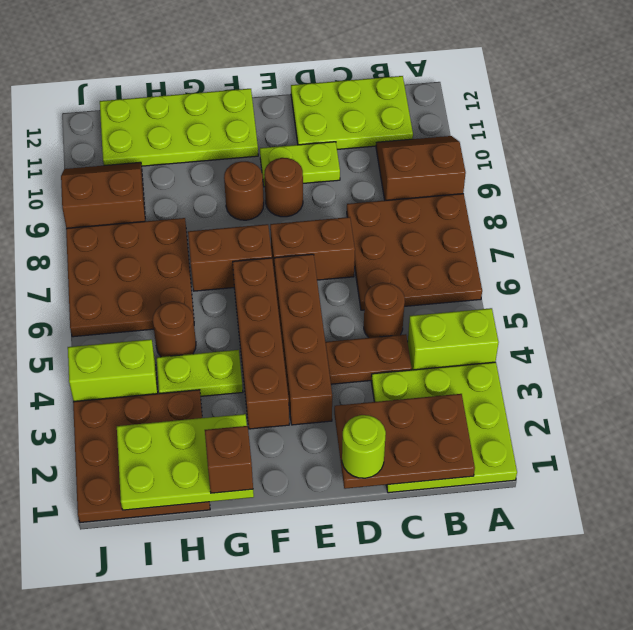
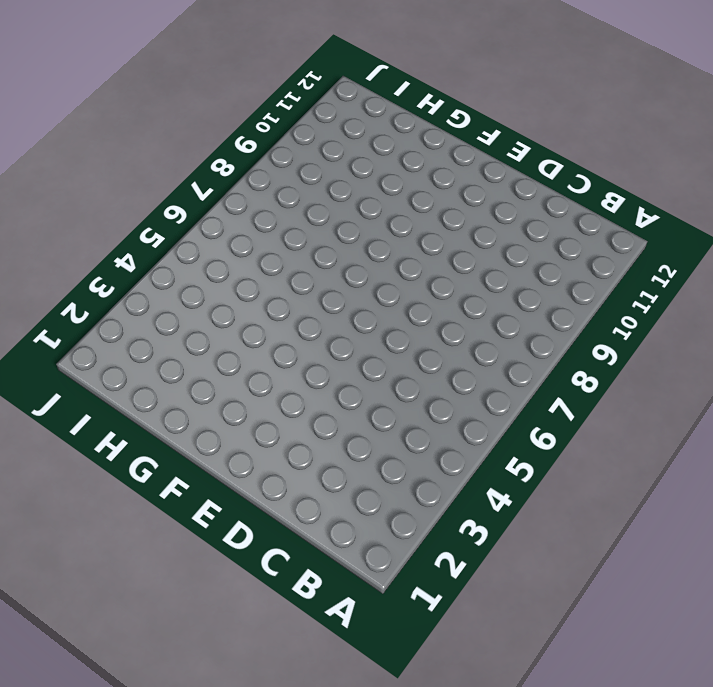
none -> lime plate A1:C3 level 1
none -> lime brick A4:B4 level 1
none -> brown plate A6:C8 level 1

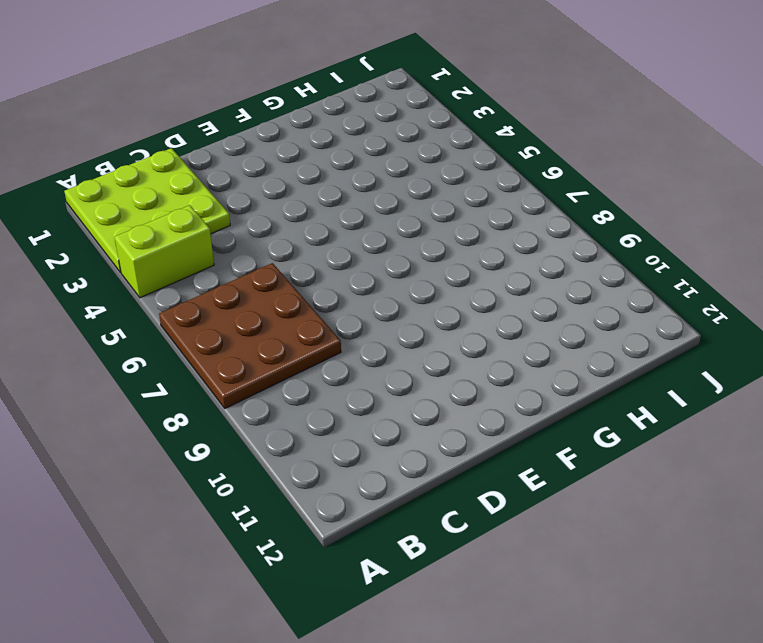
none -> brown slope A9:B10 level 1 top 9
none -> lime plate B11:D12 level 1
none -> brown plate C4:D4 level 1

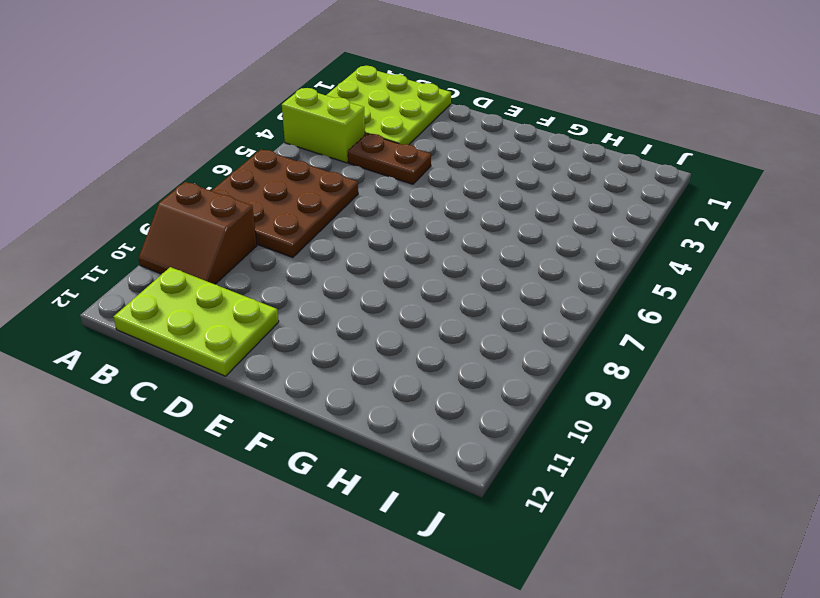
none -> brown round brick C5 level 1
none -> brown brick D7:E7 level 1
none -> lime plate D10:E10 level 1

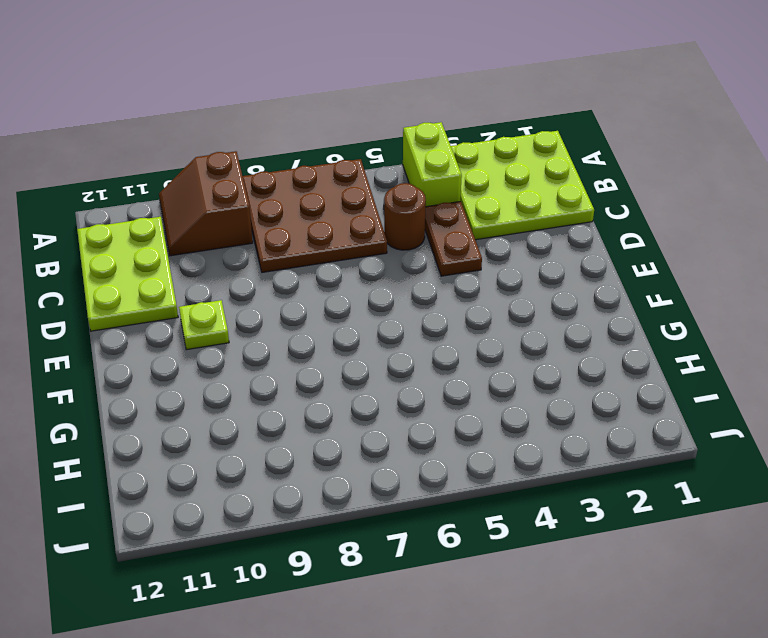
lime plate E10 level 1 -> lime plate D10:E10 level 1
none -> brown brick D7:E7 level 1
none -> brown brick E3:E6 level 1
none -> brown round brick E9 level 1

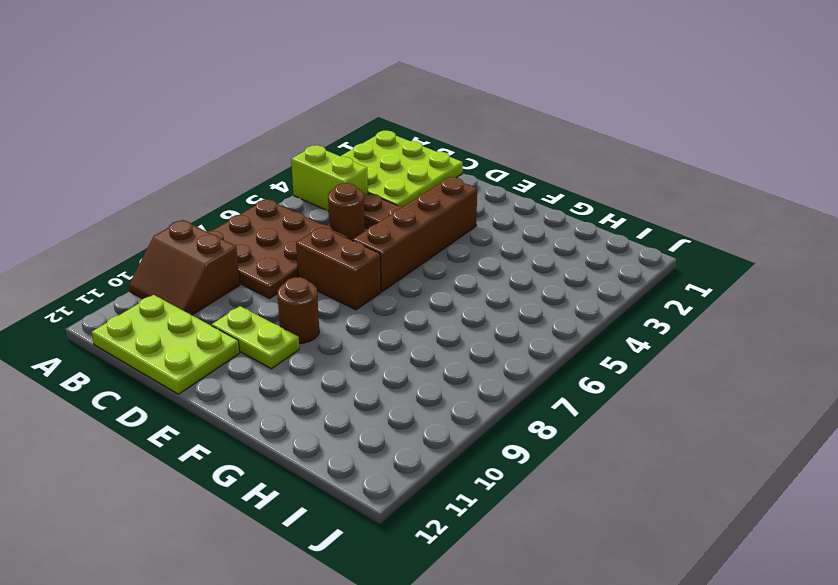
none -> brown brick F3:F6 level 1
none -> brown brick F7:G7 level 1
none -> brown round brick F9 level 1

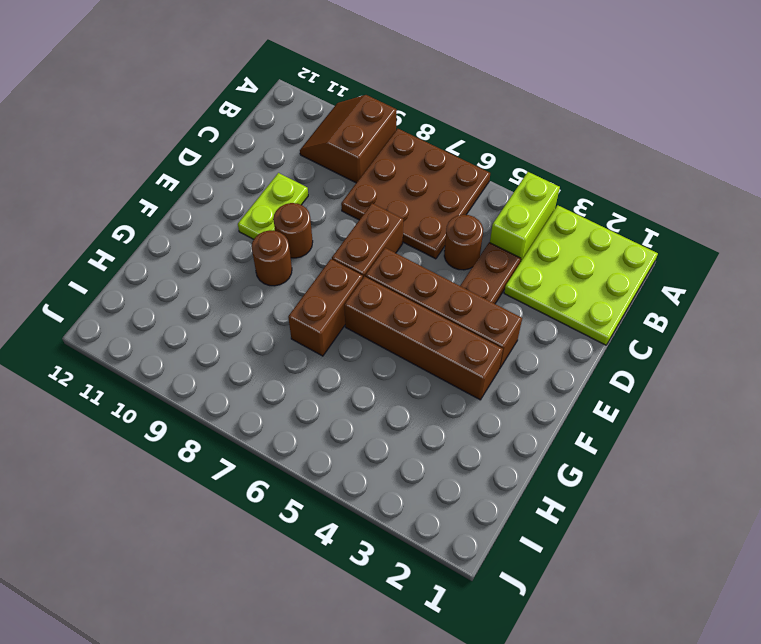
none -> lime plate B11:D12 level 1
none -> lime plate F11:I12 level 1
none -> lime plate G4:H4 level 1

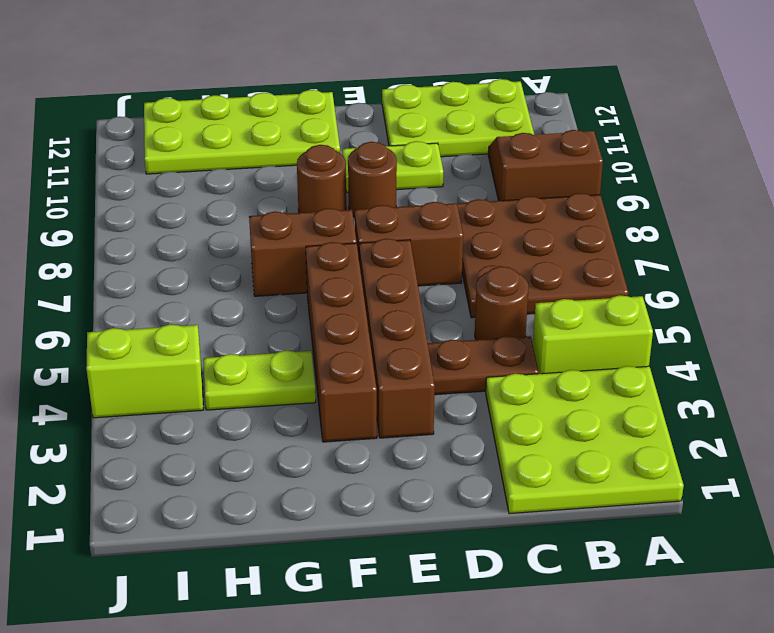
none -> brown plate H1:J3 level 1
none -> brown round brick H5 level 1
none -> brown plate H6:J8 level 1

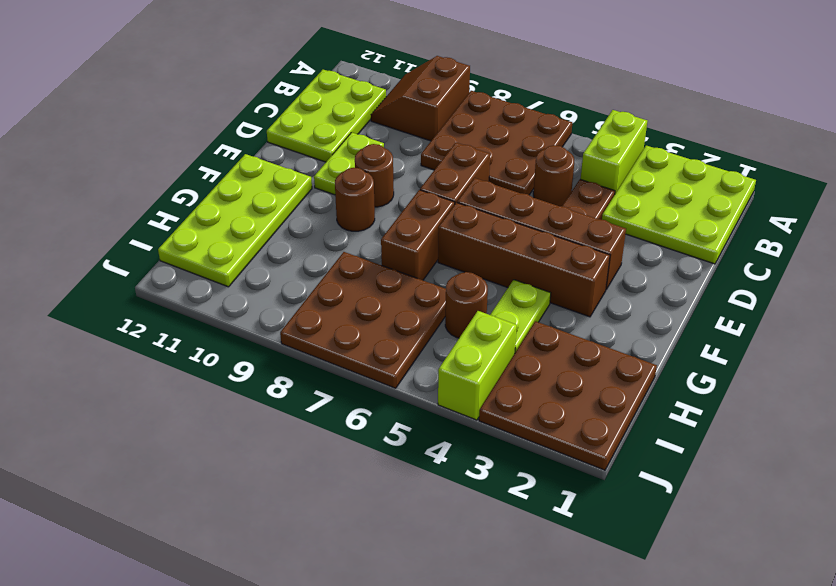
none -> brown slope I9:J10 level 1 top 9
none -> brown plate B1:D2 level 2
none -> lime plate G1:I2 level 2

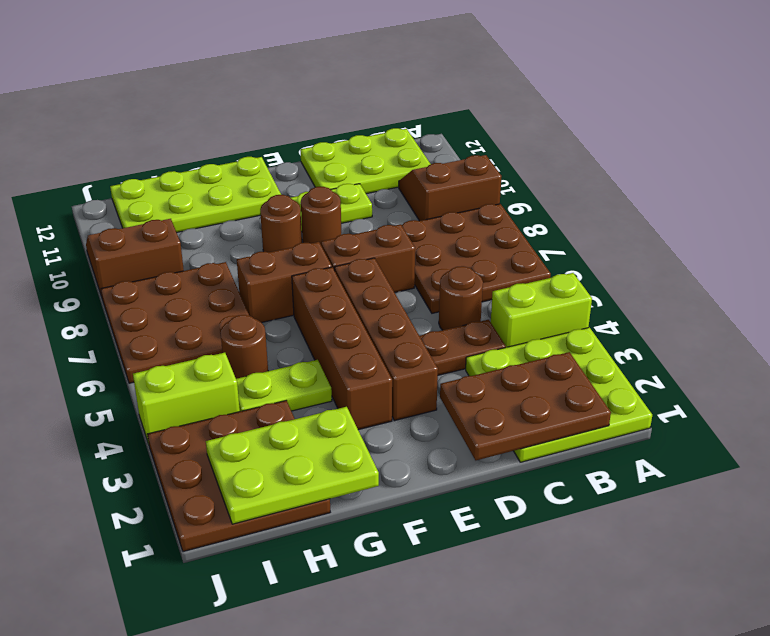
none -> lime round brick D1 level 3
none -> brown brick G1 level 3

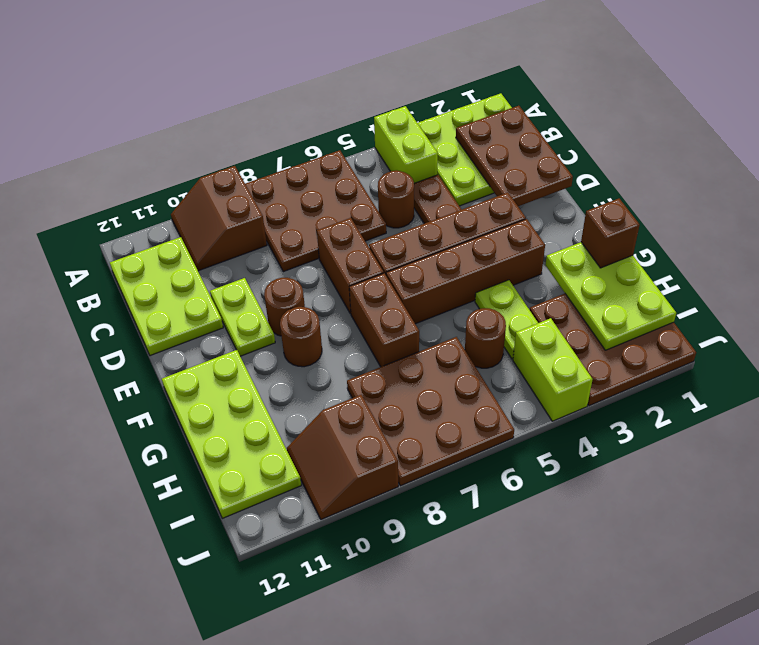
none -> lime round brick D1 level 3

